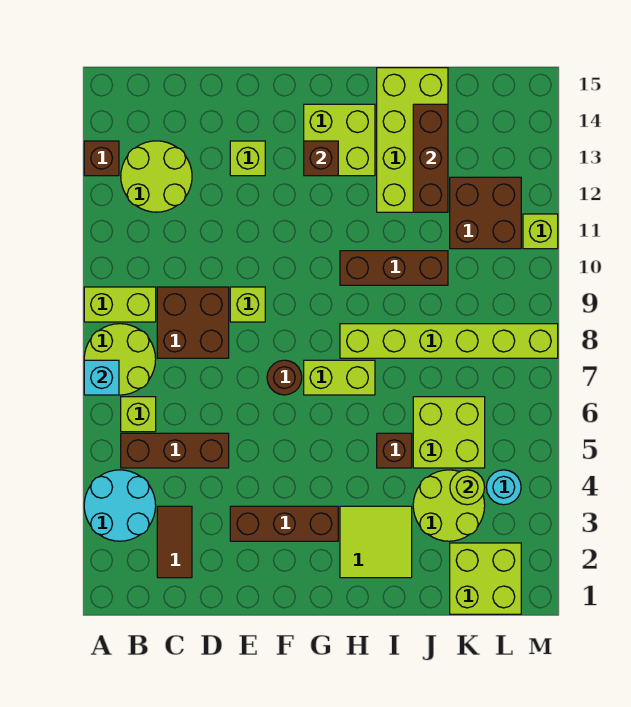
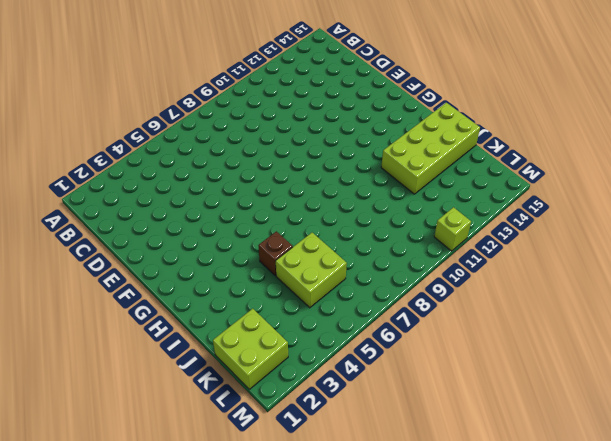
none -> cyan round brick A3:B4 level 1
none -> lime round brick A7:B8 level 1
none -> lime brick A9:B9 level 1
none -> brown brick A13 level 1

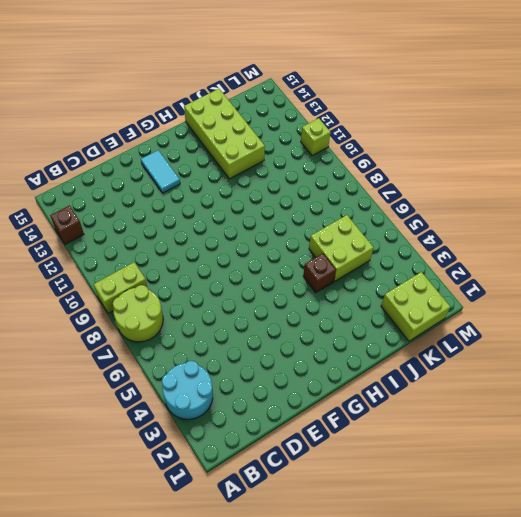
cyan tile F13:F14 level 1 -> none
none -> brown brick B5:D5 level 1
none -> lime brick B6 level 1
none -> lime round brick B12:C13 level 1
none -> brown tile C2:C3 level 1

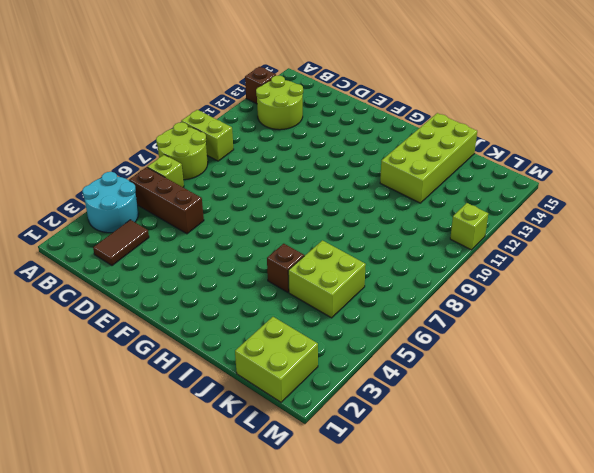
none -> brown brick C8:D9 level 1
none -> brown brick E3:G3 level 1
none -> lime brick E9 level 1
none -> lime brick E13 level 1

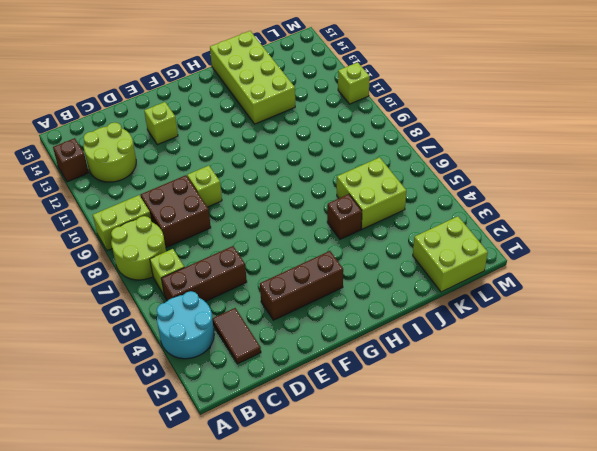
none -> brown round brick F7 level 1
none -> lime brick G7:H7 level 1
none -> lime brick G13:H14 level 1
none -> lime tile H2:I3 level 1

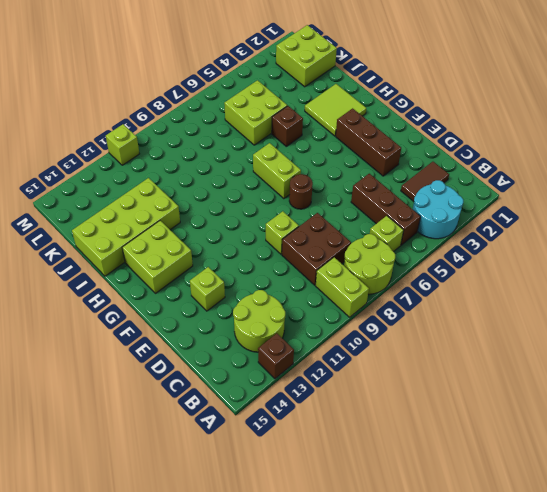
none -> lime brick H8:M8 level 1
none -> brown brick H10:J10 level 1
none -> lime round brick J3:K4 level 1
none -> brown brick K11:L12 level 1

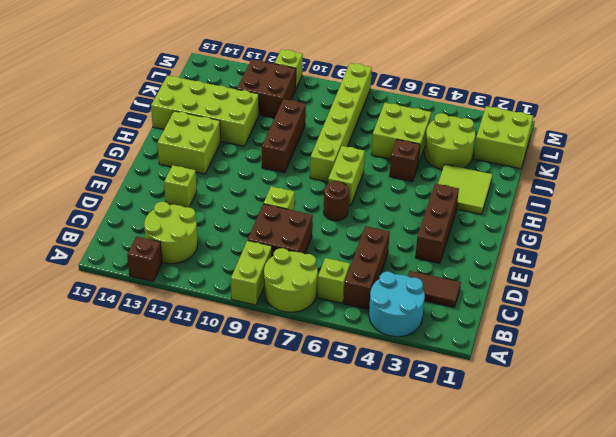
none -> cyan round brick L4 level 1
none -> cyan brick A7 level 2
none -> brown brick G13 level 2
none -> brown brick J12:J14 level 2

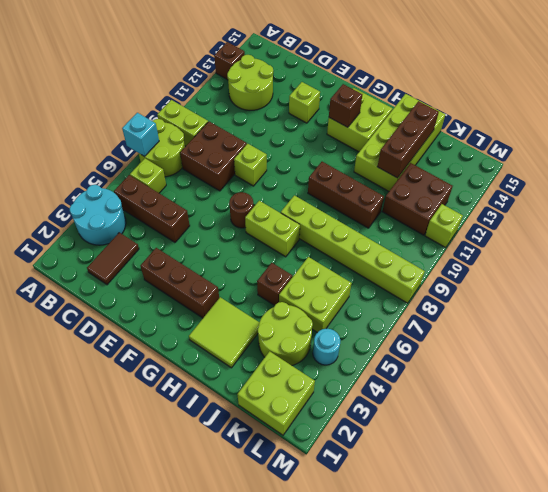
none -> lime round brick K4 level 2

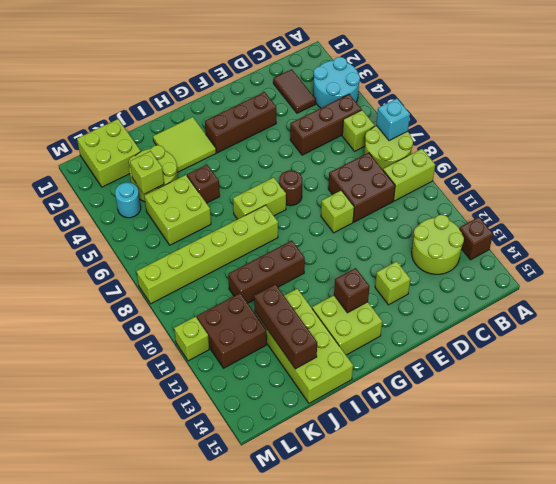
lime brick K4 level 2 -> lime round brick K4 level 2

